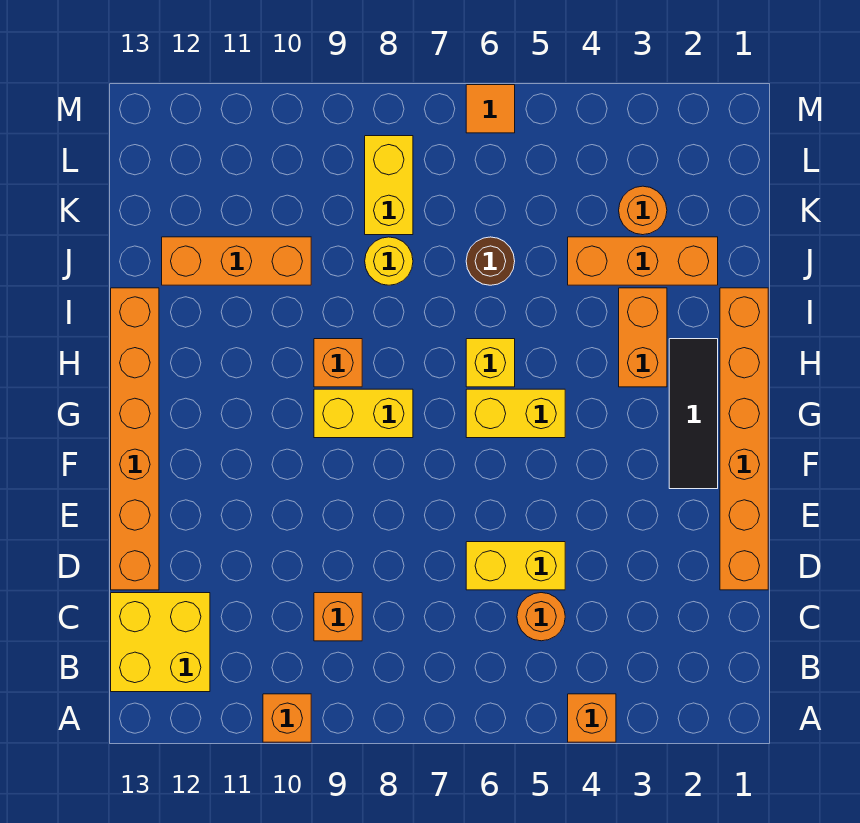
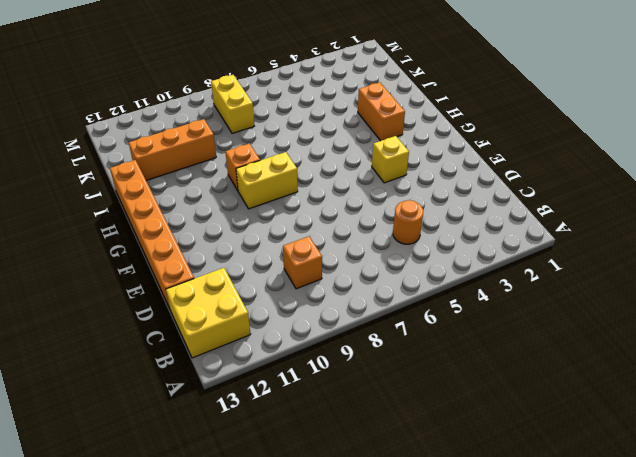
yellow brick F4 level 1 -> yellow brick H6 level 1
none -> orange brick A4 level 1
none -> orange brick A10 level 1
none -> orange brick D1:I1 level 1

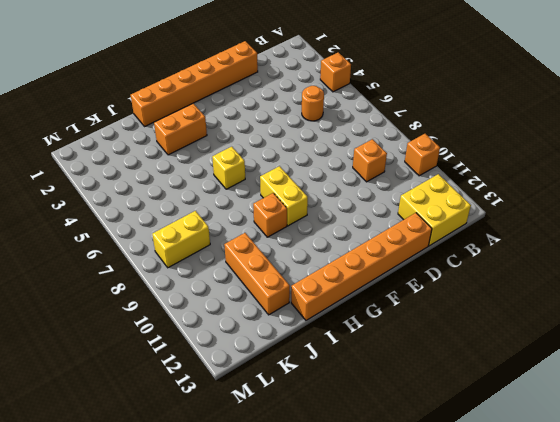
none -> yellow brick D5:D6 level 1
none -> black tile F2:H2 level 1
none -> yellow brick G5:G6 level 1

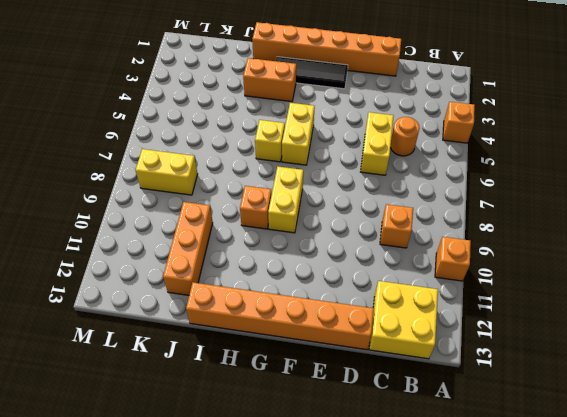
none -> orange brick J2:J4 level 1
none -> brown round brick J6 level 1
none -> yellow round brick J8 level 1

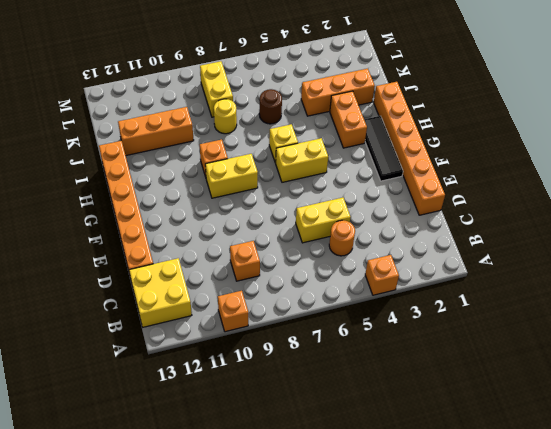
none -> orange round brick K3 level 1
none -> orange tile M6 level 1

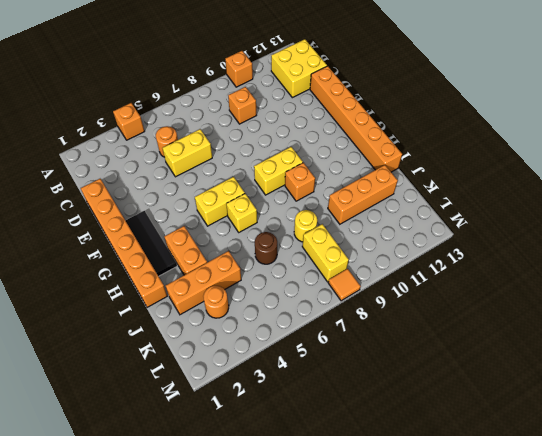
orange tile M8 level 1 -> orange tile M6 level 1

